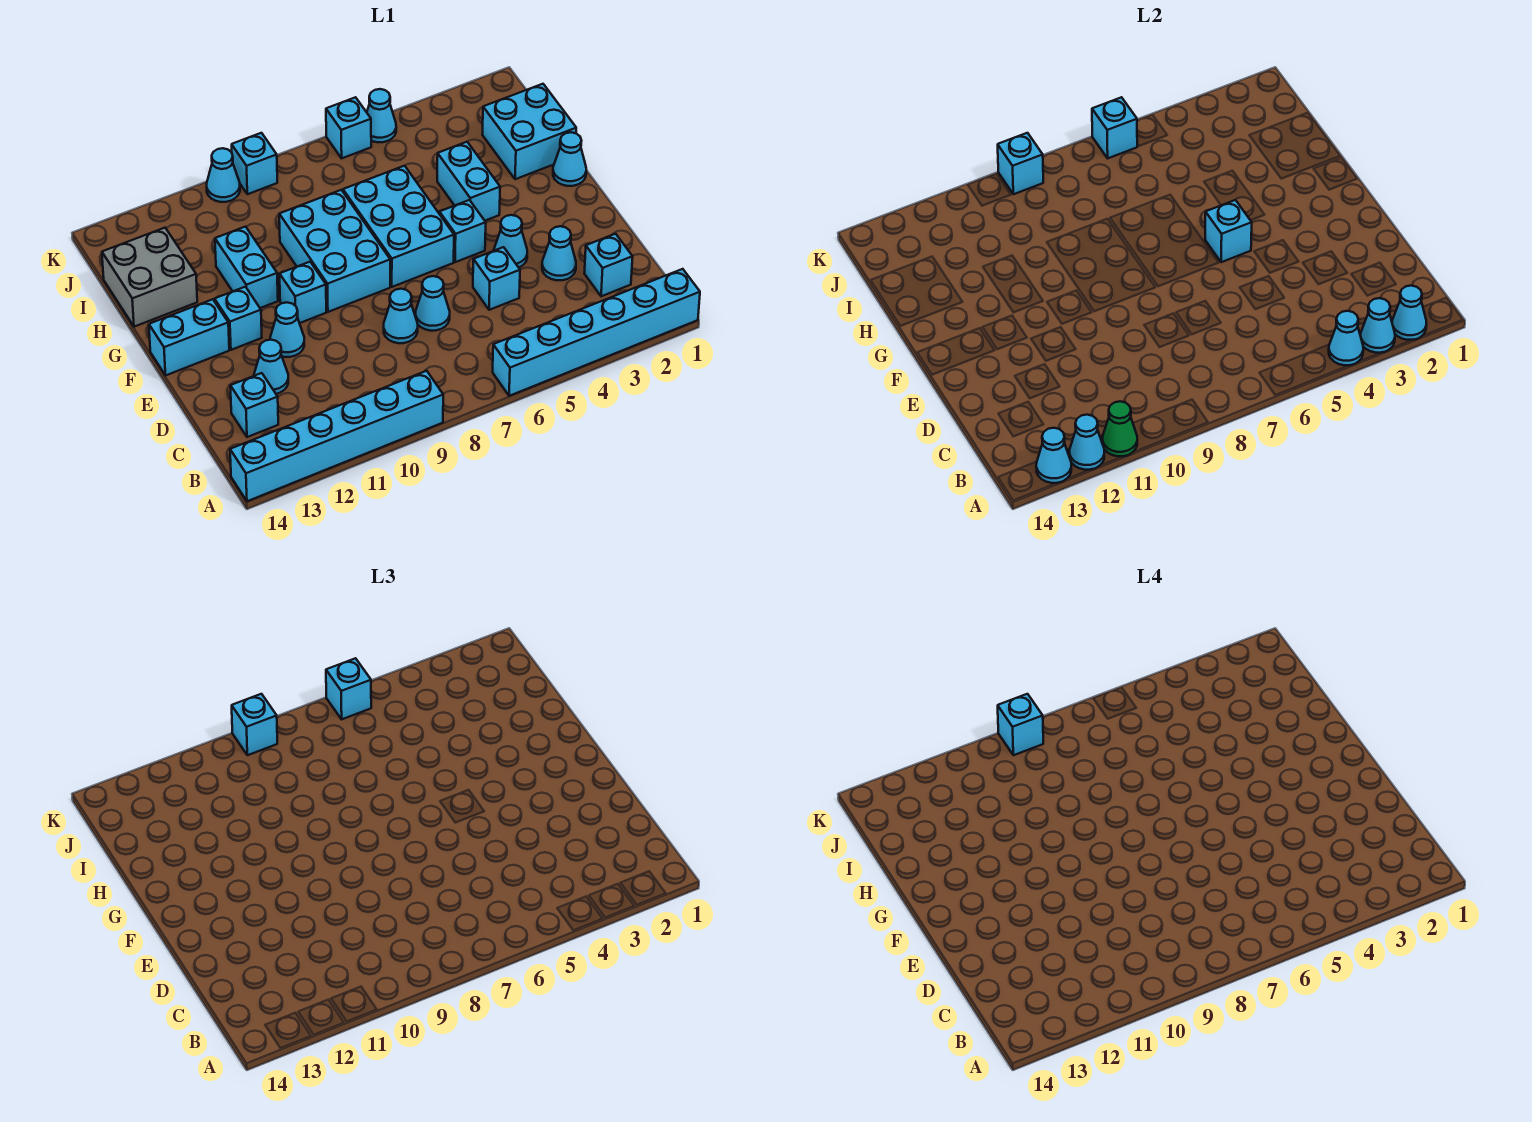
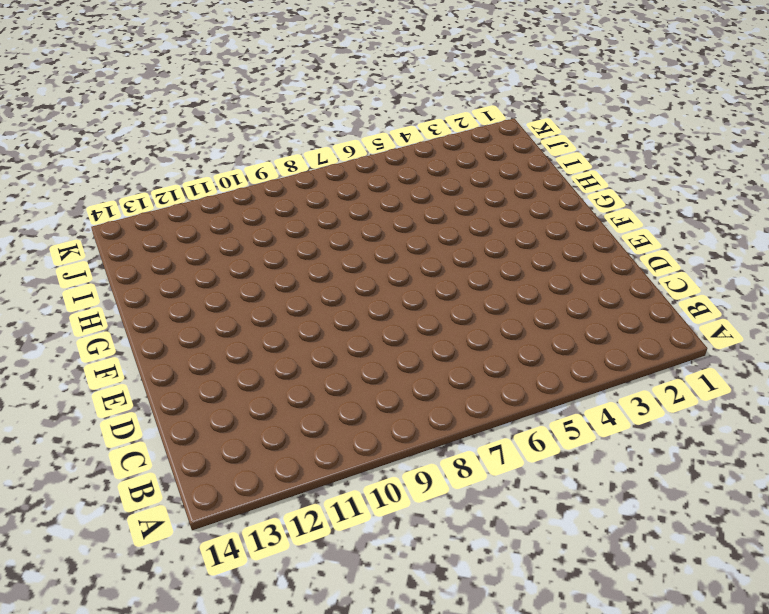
none -> cyan brick A1:A6 level 1
none -> cyan brick A9:A14 level 1
none -> cyan brick C2 level 1
none -> cyan brick C13 level 1

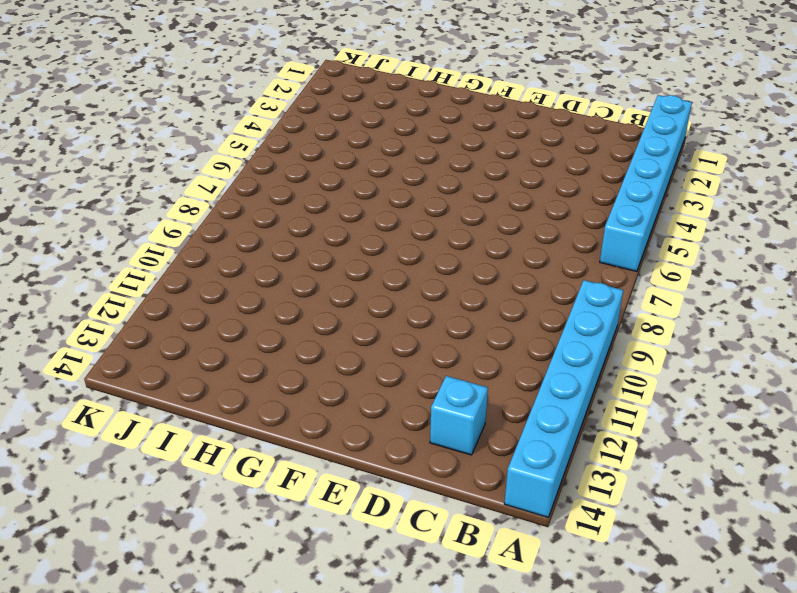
none -> cyan brick C2 level 1
none -> cyan cone D3 level 1
none -> cyan brick D5 level 1
none -> cyan cone D7 level 1

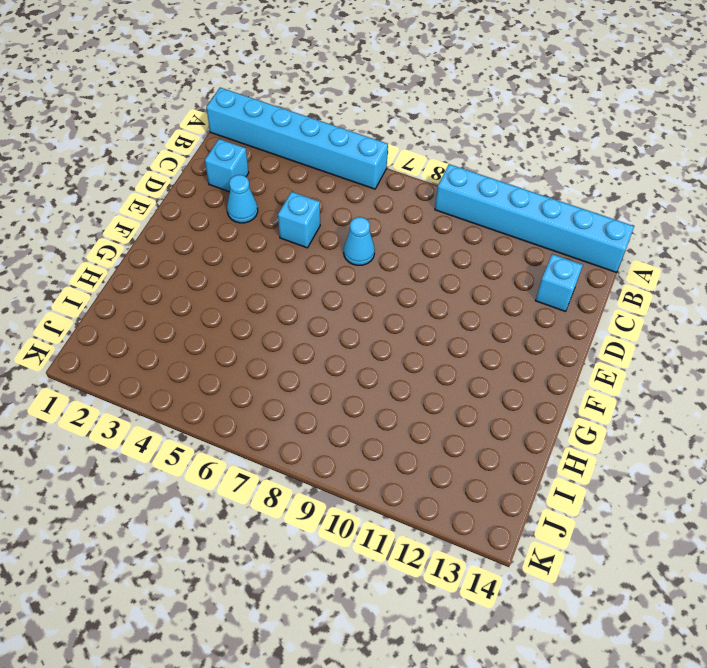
none -> cyan cone D8 level 1
none -> cyan cone D12 level 1
none -> cyan cone E4 level 1
none -> cyan cone E11 level 1

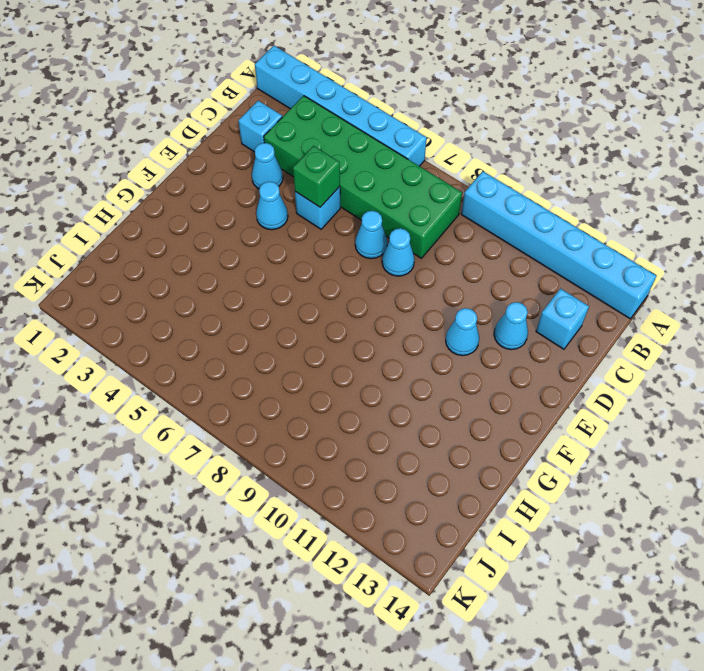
green brick B3:C8 level 1 -> none
green brick D5 level 2 -> none
none -> cyan brick F5 level 1
none -> cyan brick F6:H7 level 1
none -> cyan brick F8:H9 level 1
none -> cyan brick F10 level 1

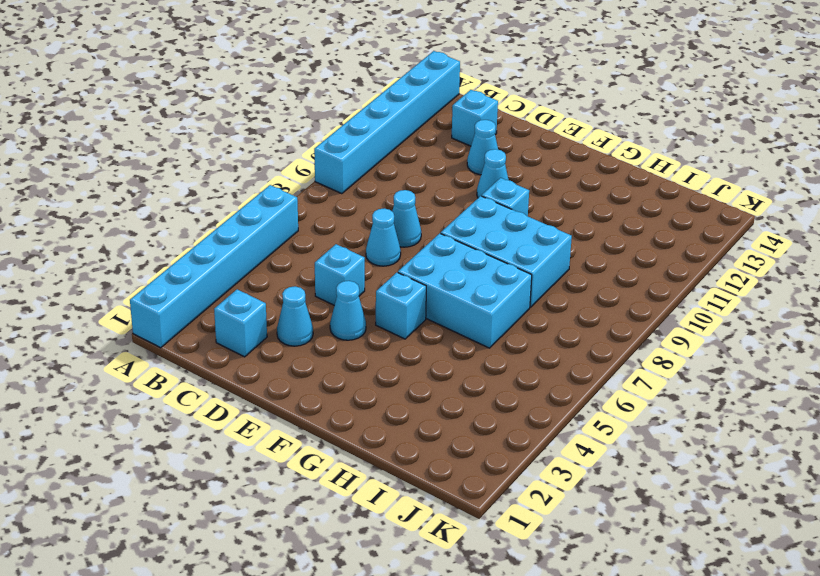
none -> cyan brick F12 level 1
none -> cyan brick F13:F14 level 1
none -> cyan cone G1 level 1
none -> cyan brick G4:H4 level 1

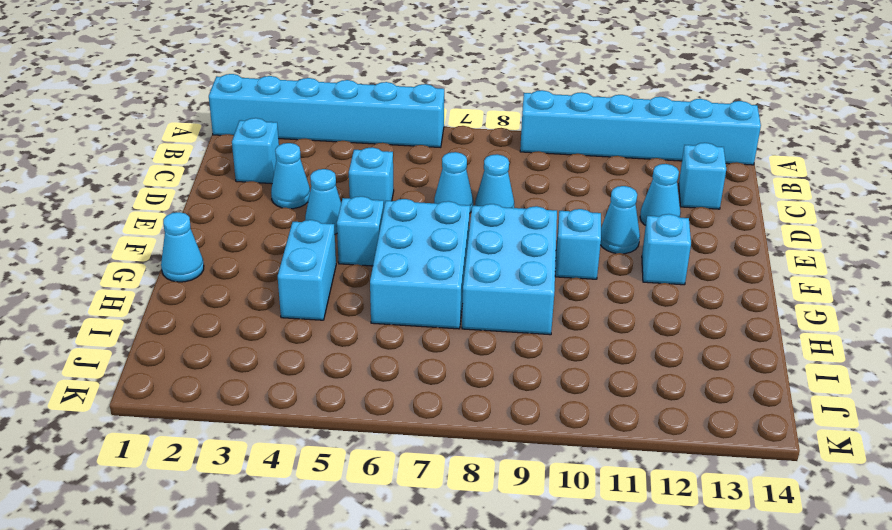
none -> cyan brick F13:F14 level 1
none -> cyan brick G11:H11 level 1
none -> cyan brick H1:I2 level 1
none -> grey brick H13:I14 level 1

